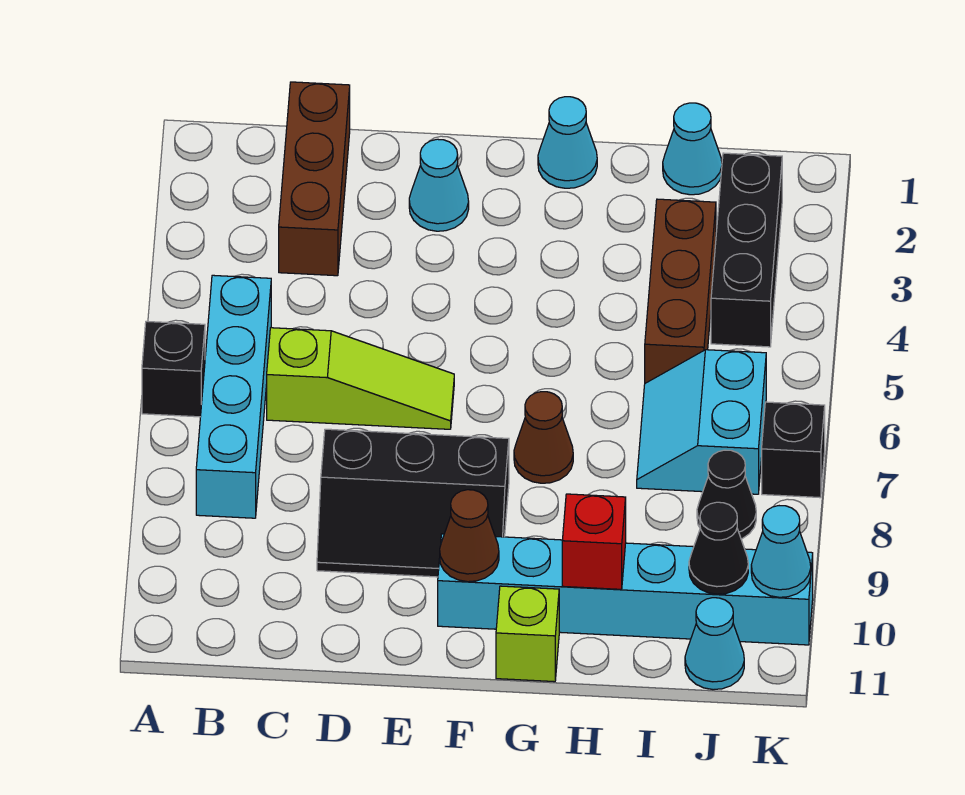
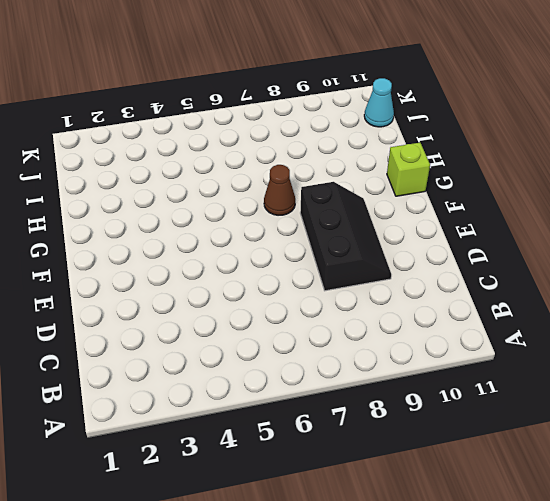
none -> black brick A6 level 1
none -> cyan brick B5:B8 level 1
none -> brown brick C1:C3 level 1

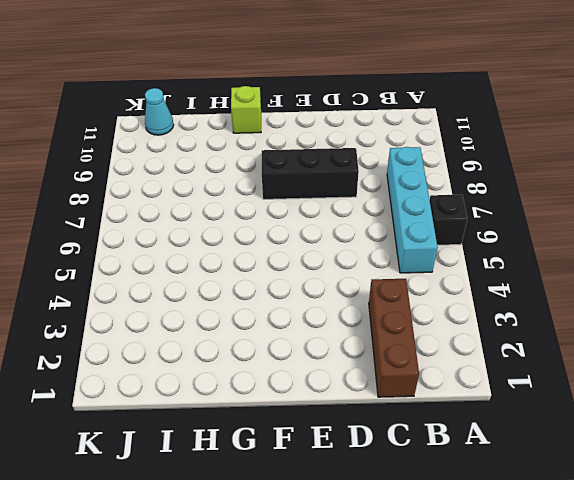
none -> lime slope C6:E6 level 1 top C
none -> cyan cone E2 level 1
none -> cyan brick F10:K10 level 1

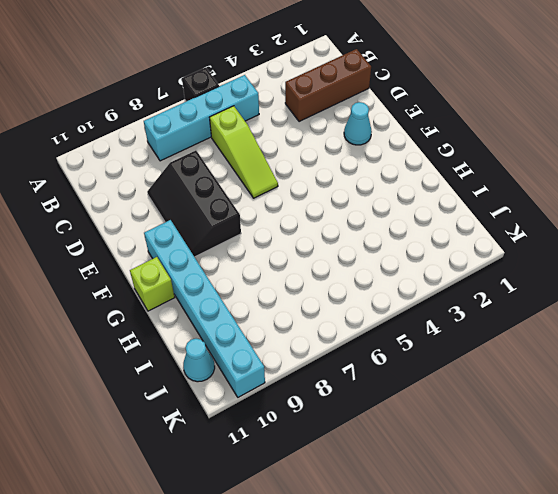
none -> cyan cone G1 level 1
none -> brown cone G7 level 1
none -> cyan cone I1 level 1

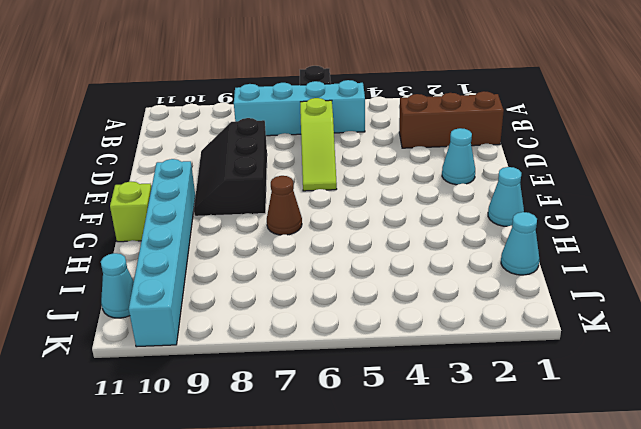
none -> brown brick I3:I5 level 1
none -> cyan slope I6:J7 level 1 top J
none -> black brick J2:J4 level 1

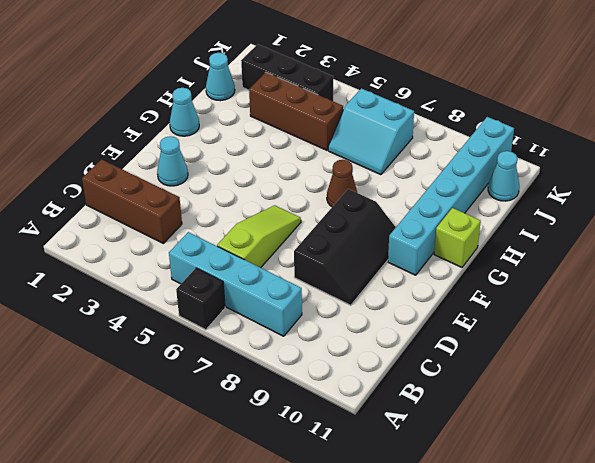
none -> black cone J8 level 1
none -> black brick K7 level 1
none -> brown cone F10 level 2

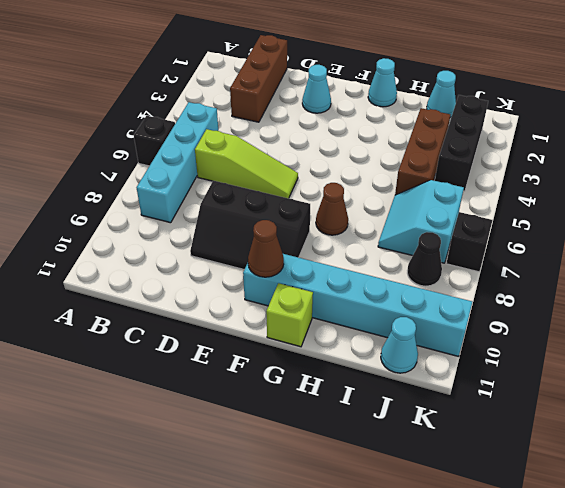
none -> red brick H10 level 2
none -> black cone J10 level 2
none -> cyan cone K10 level 2

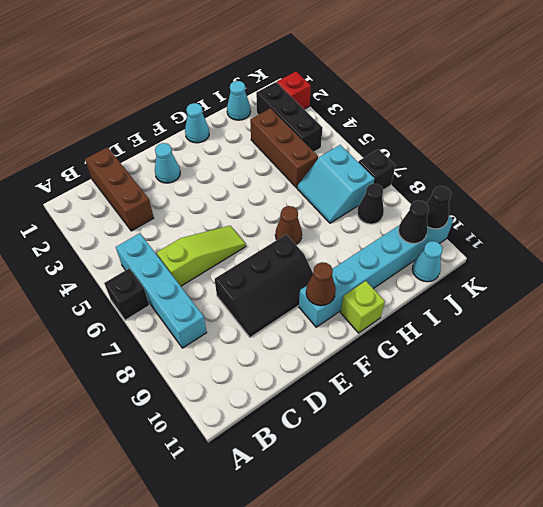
red brick K2 level 1 -> red brick H10 level 2
black cone K10 level 2 -> cyan cone K10 level 2

